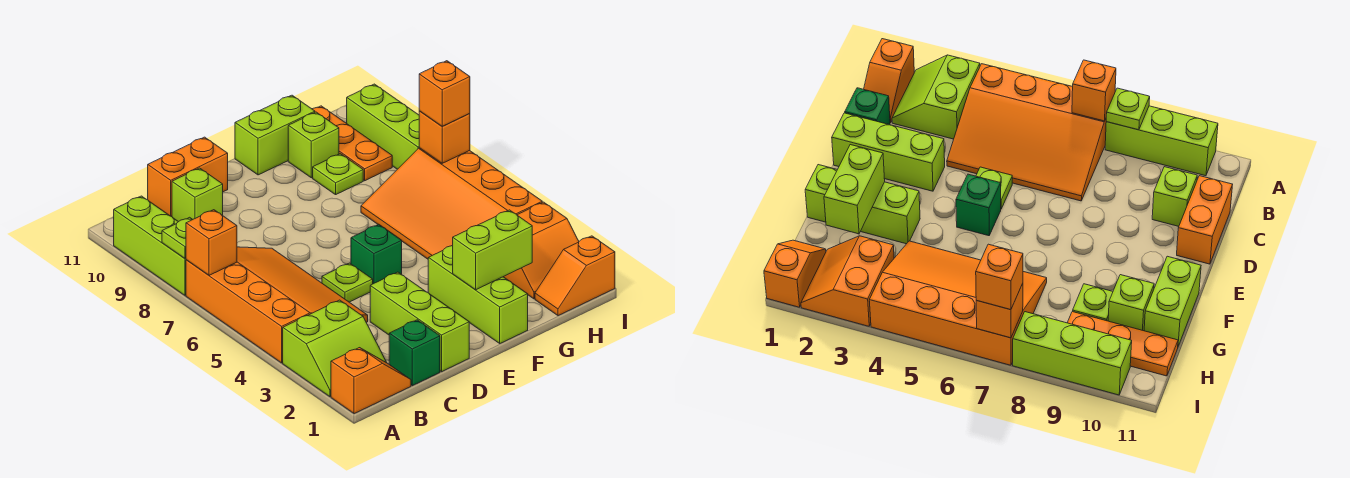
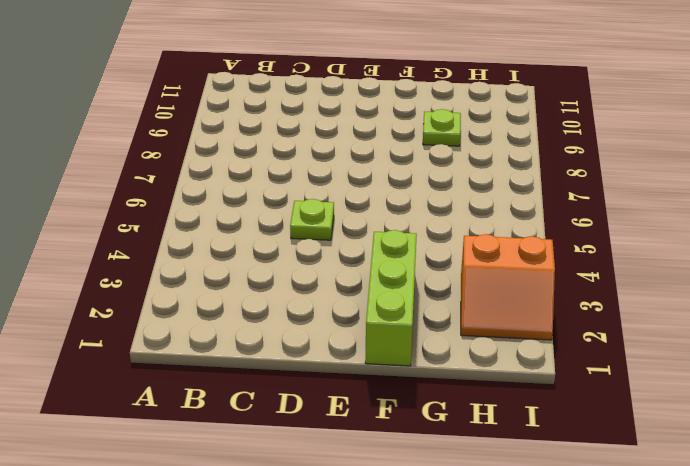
none -> orange slope A1:B1 level 1 top A
none -> lime slope A2:B3 level 1 top 3
none -> orange slope A4:C7 level 1 top A

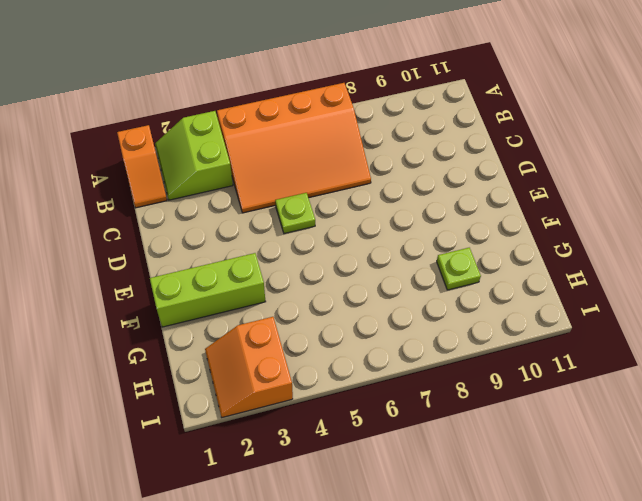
none -> lime brick A8:A10 level 1
none -> green brick C1 level 1
none -> lime brick C10 level 1

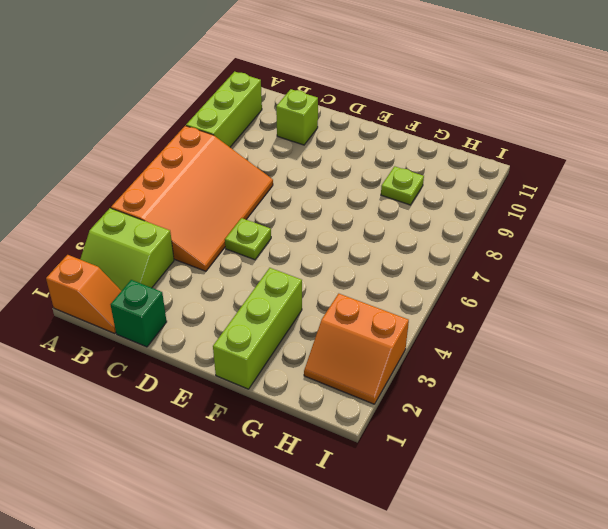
none -> orange brick C11:D11 level 1
none -> lime brick D1:D3 level 1
none -> green brick E5 level 1

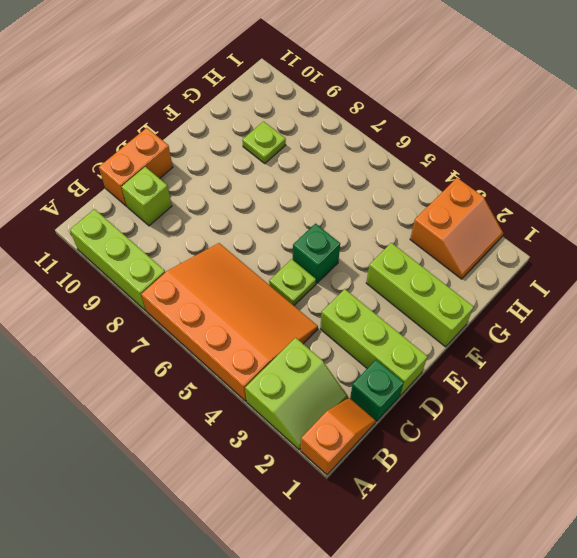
none -> lime brick F11:G11 level 1
none -> orange slope G4:I7 level 1 top I
none -> lime brick G10 level 1

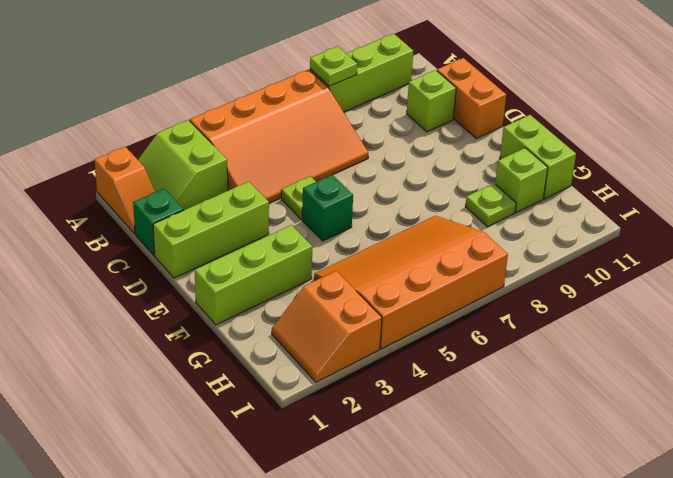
none -> orange slope H1:I1 level 1 top I
none -> orange plate H9:H11 level 1
none -> lime brick I8:I10 level 1

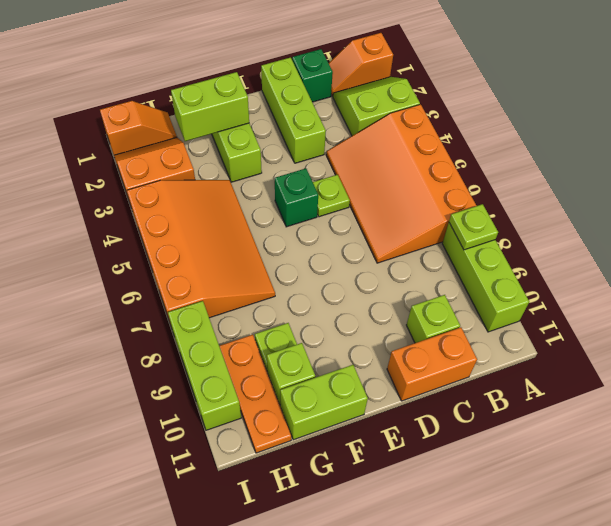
none -> orange brick A7 level 2
none -> orange brick I7 level 2
none -> orange brick I7 level 3

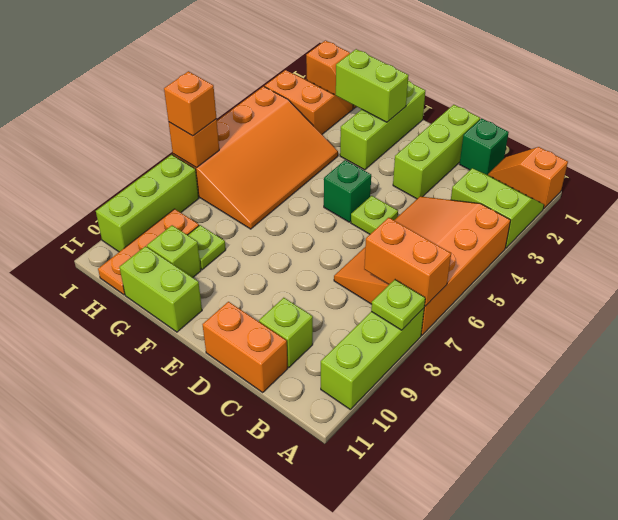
orange brick A7:B7 level 2 -> orange brick A7 level 2

